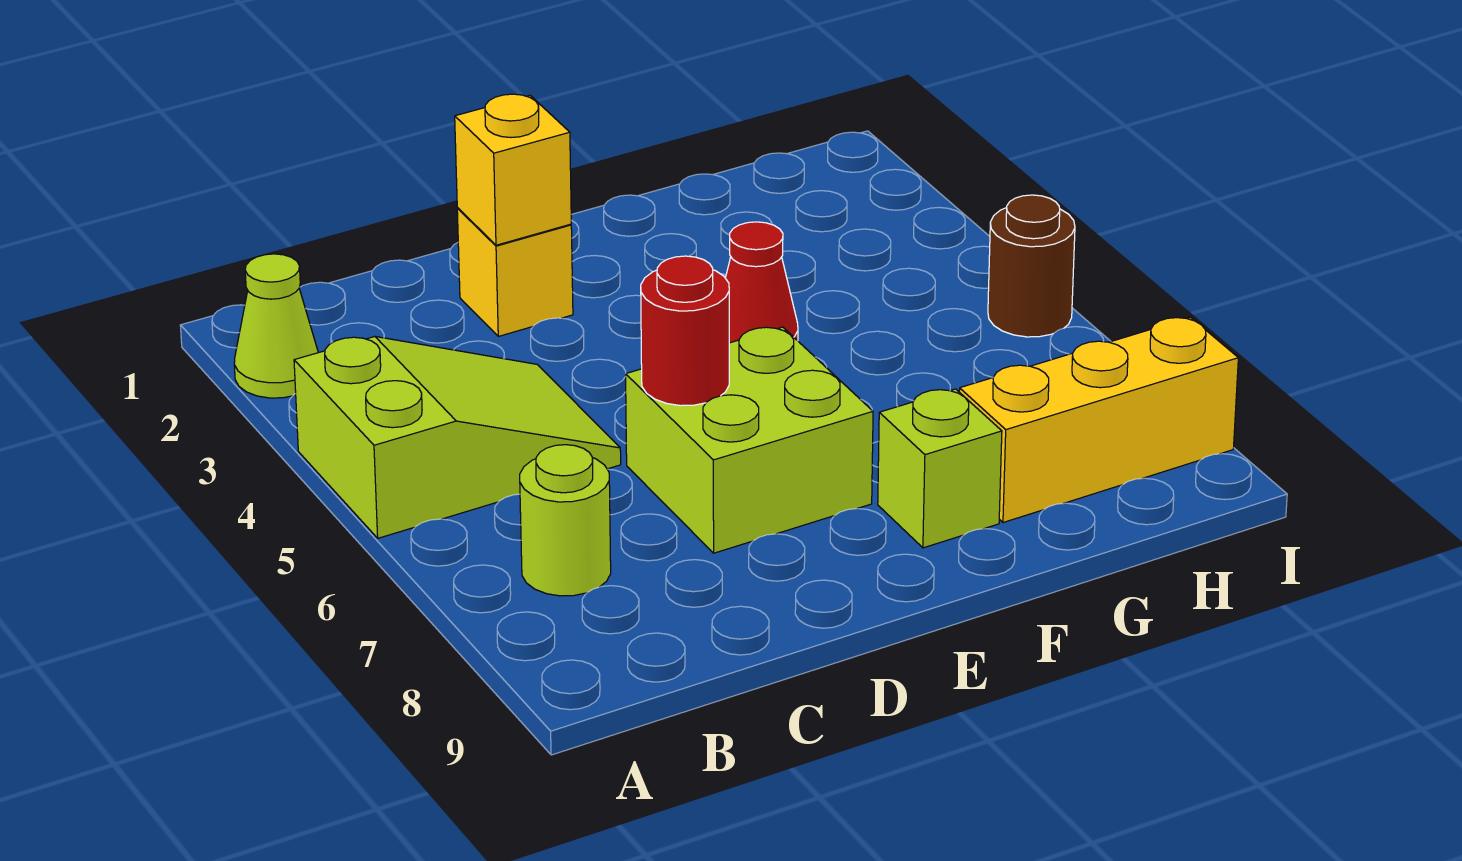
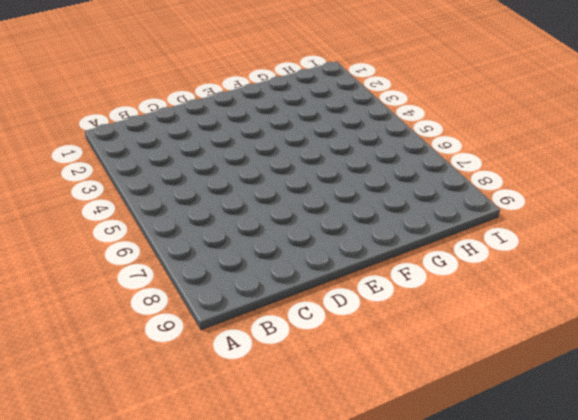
none -> lime cone A2 level 1
none -> lime slope A4:C5 level 1 top A

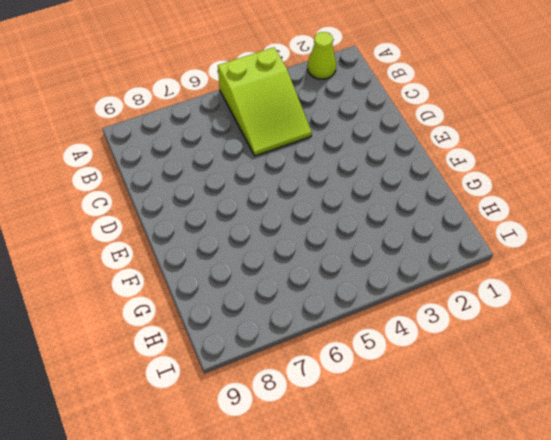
none -> lime round brick B7 level 1
none -> yellow brick D2 level 1

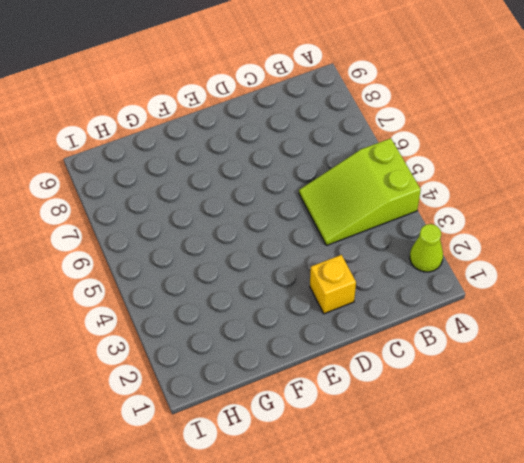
none -> lime round brick B7 level 1
none -> lime brick D6:E7 level 1

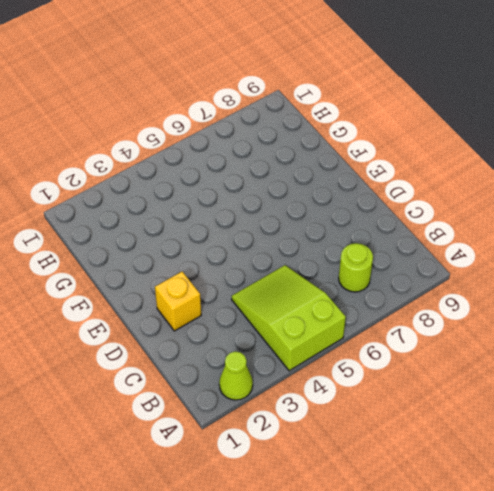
none -> lime brick D6:E7 level 1
none -> red cone F4 level 1

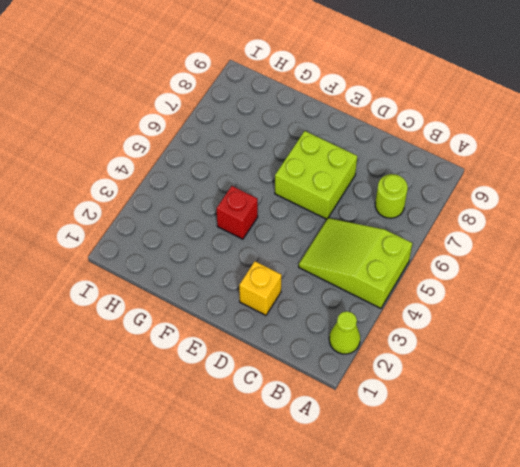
red brick F4 level 1 -> red cone F4 level 1
none -> lime brick F8 level 1
none -> yellow brick G8:I8 level 1

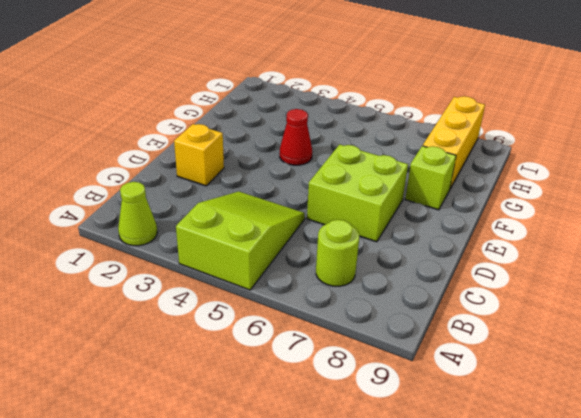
none -> brown round brick I5 level 1
none -> yellow brick D2 level 2

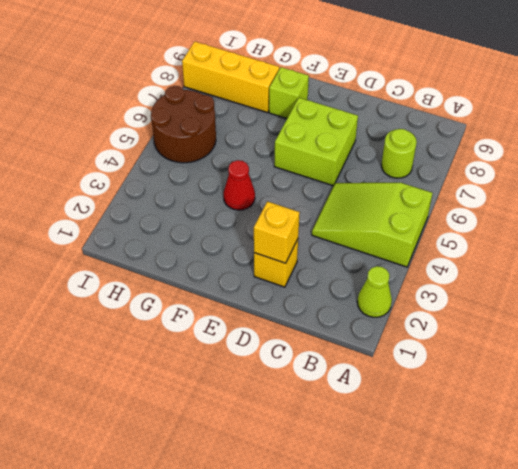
brown round brick H5:I6 level 1 -> brown round brick I5 level 1
none -> red round brick D6 level 2

